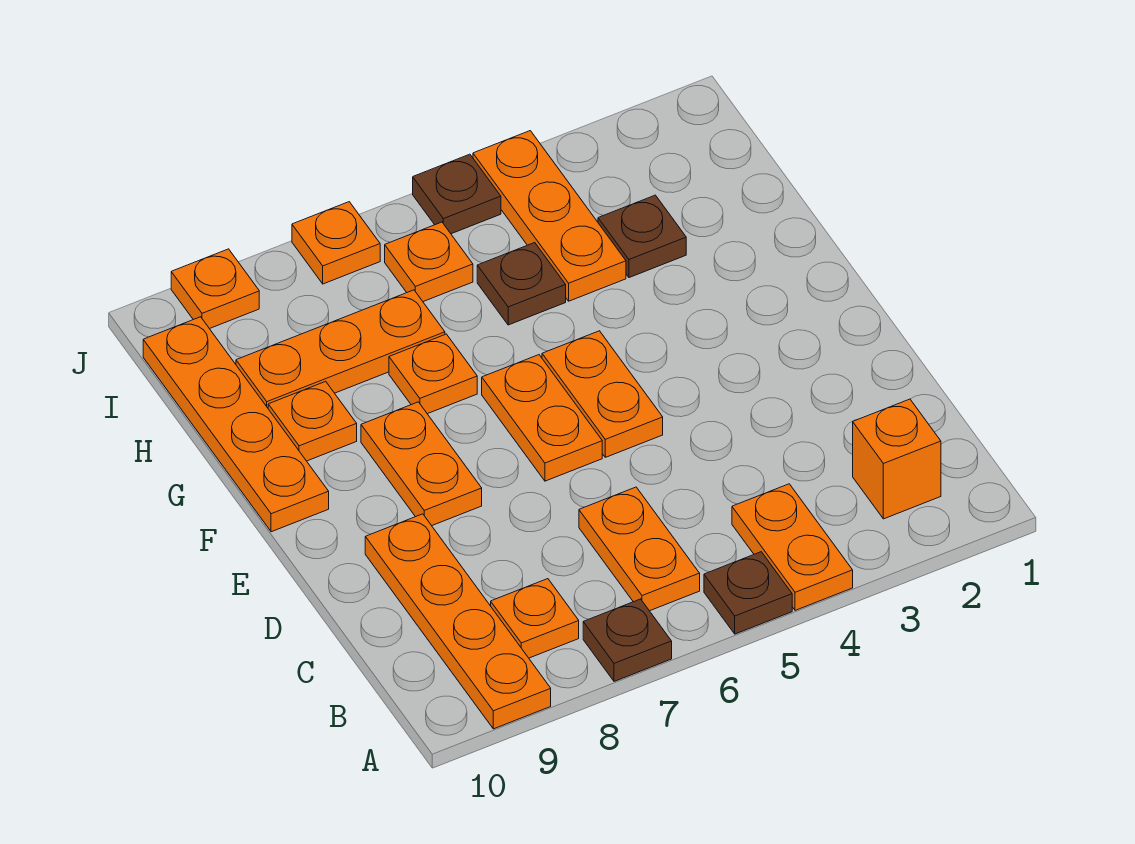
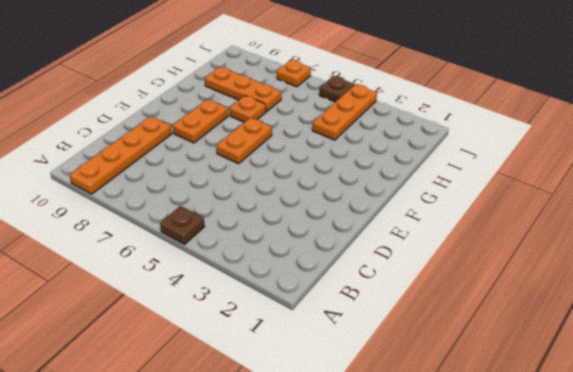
none -> orange plate A4:B4 level 1
none -> brown plate A7 level 1
none -> orange brick B2 level 1

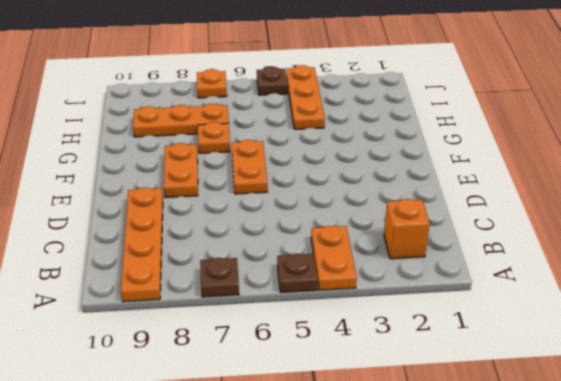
none -> orange plate B6:C6 level 1
none -> orange plate B8 level 1
none -> orange plate E5:F5 level 1

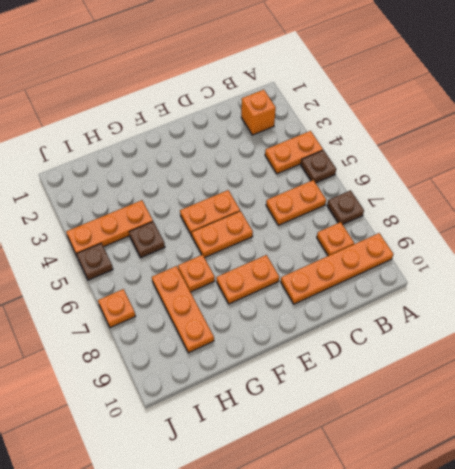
none -> orange plate F10:I10 level 1
none -> orange plate G9 level 1
none -> brown plate H3 level 1

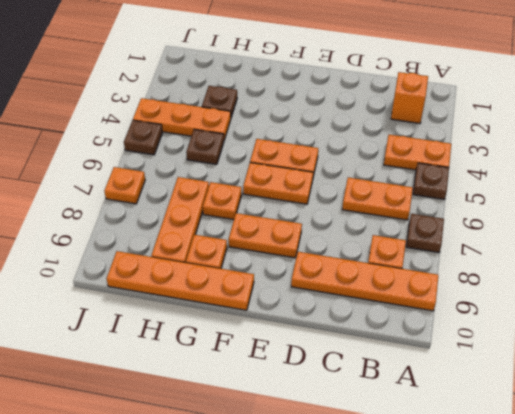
none -> orange plate I6 level 1
none -> orange plate J9 level 1

